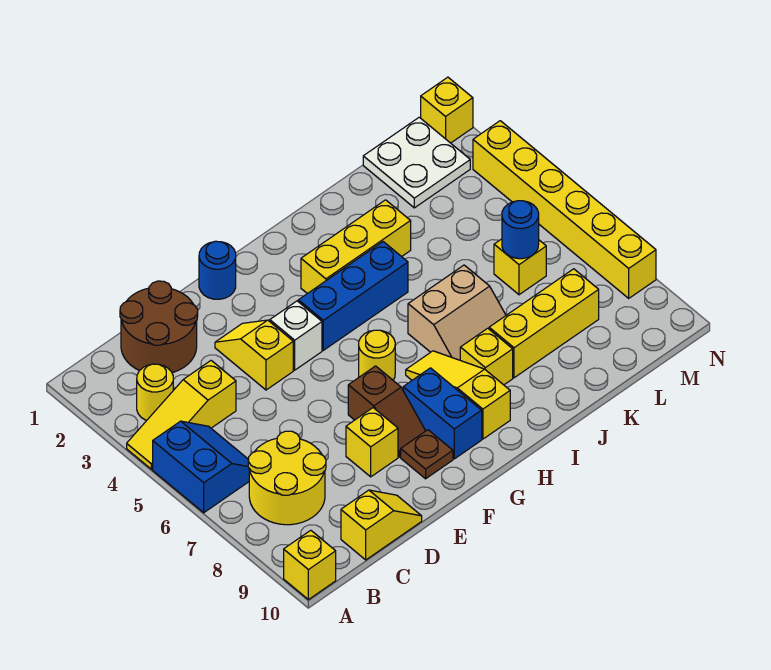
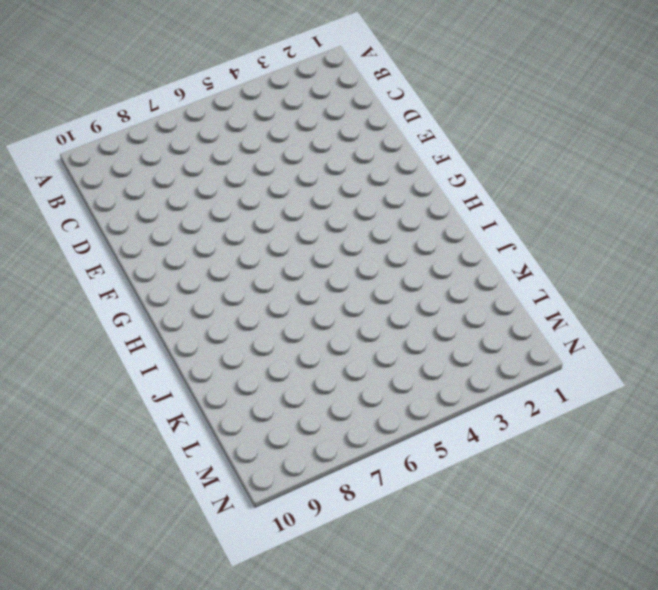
none -> yellow slope A4:C4 level 1 top C
none -> blue slope A5:B6 level 1 top A
none -> yellow brick A10 level 1

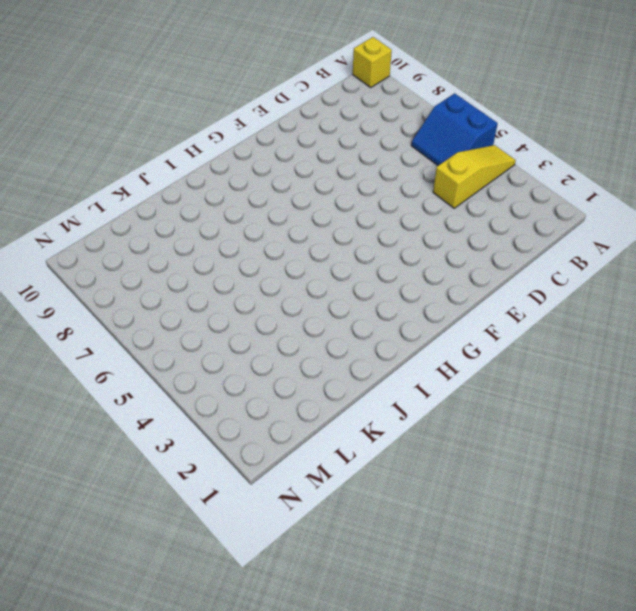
none -> yellow round brick B3 level 1
none -> yellow round brick B7:C8 level 1
none -> brown round brick C1:D2 level 1

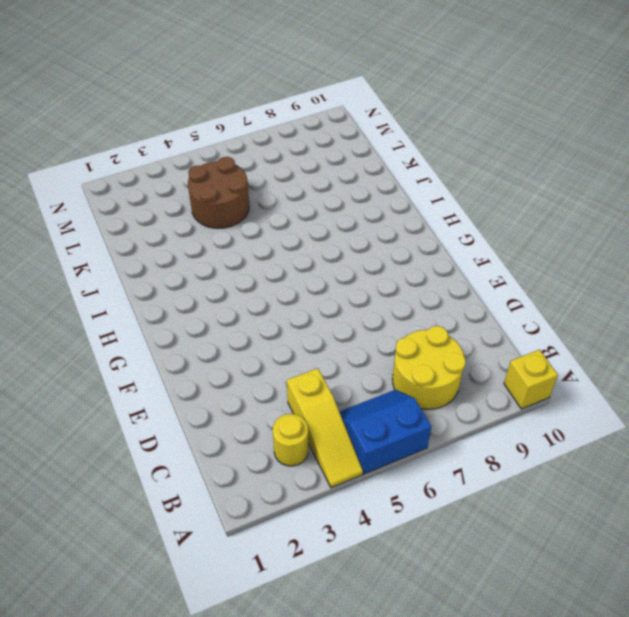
brown round brick K4:L5 level 1 -> brown round brick C1:D2 level 1
none -> yellow slope C10:D10 level 1 top C
none -> yellow slope E3:E4 level 1 top 4
none -> yellow brick E8 level 1

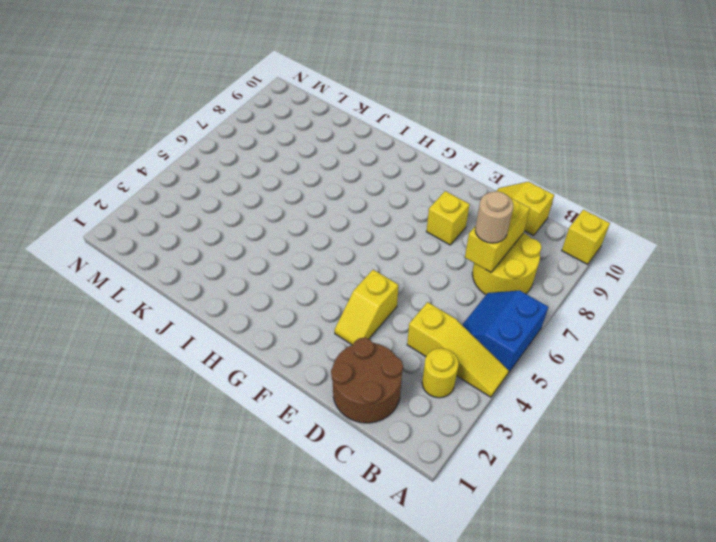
yellow brick C7:C8 level 2 -> none
tan round brick C7 level 3 -> none
none -> blue round brick F1 level 1
none -> white brick F4 level 1
none -> brown slope F7:F8 level 1 top 7

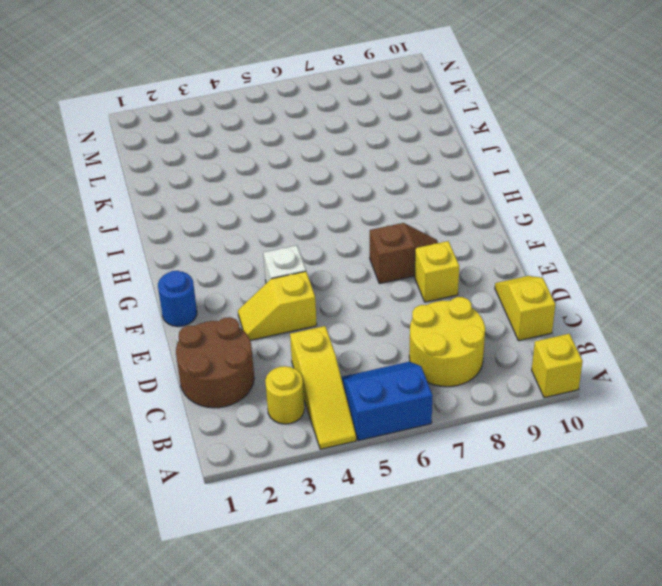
none -> brown plate F9 level 1
none -> blue brick G4:I4 level 1
none -> yellow round brick G6 level 1

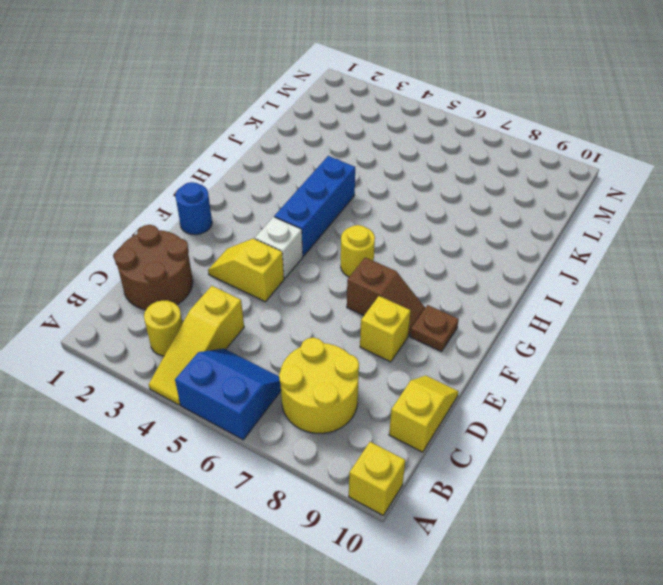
none -> blue brick G8:G9 level 1
none -> yellow brick H3:J3 level 1
none -> yellow slope H7:H9 level 1 top 9

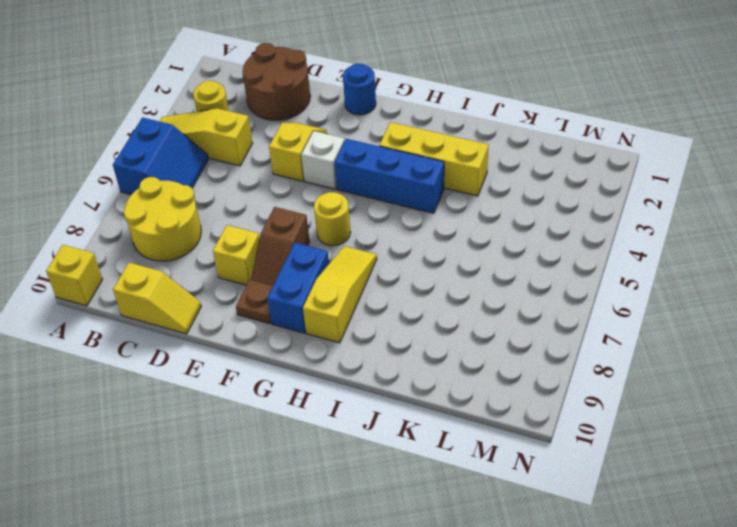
none -> tan slope I6:J7 level 1 top 6
none -> yellow brick I8 level 1
none -> yellow brick J8:L8 level 1

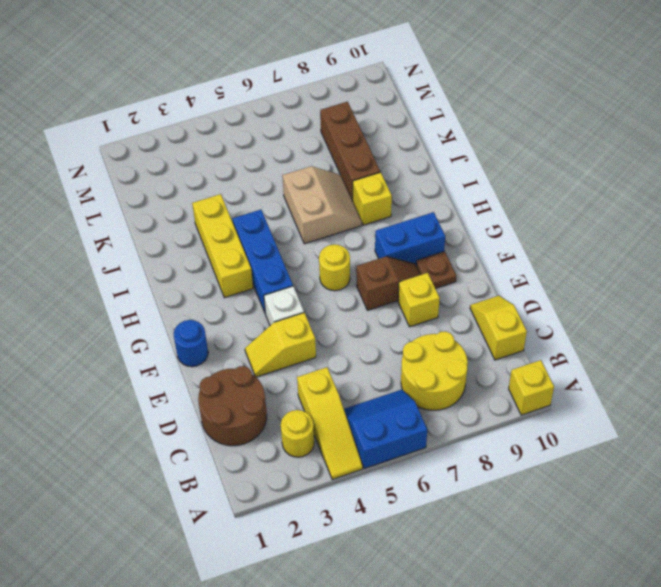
brown brick J8:L8 level 1 -> yellow brick J8:L8 level 1
none -> yellow slope H7:H9 level 1 top 9
none -> white plate L1:M2 level 1
none -> yellow brick L6 level 1

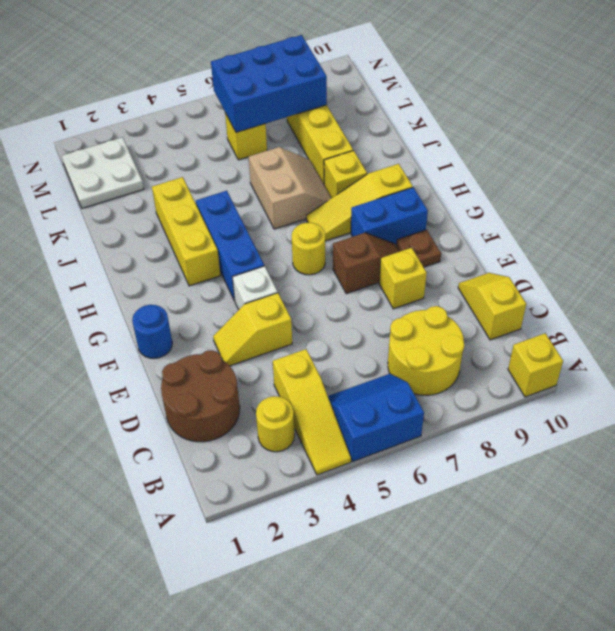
blue brick L6:M8 level 2 -> blue round brick L6 level 2
none -> yellow brick N1 level 1
none -> yellow brick N3:N8 level 1

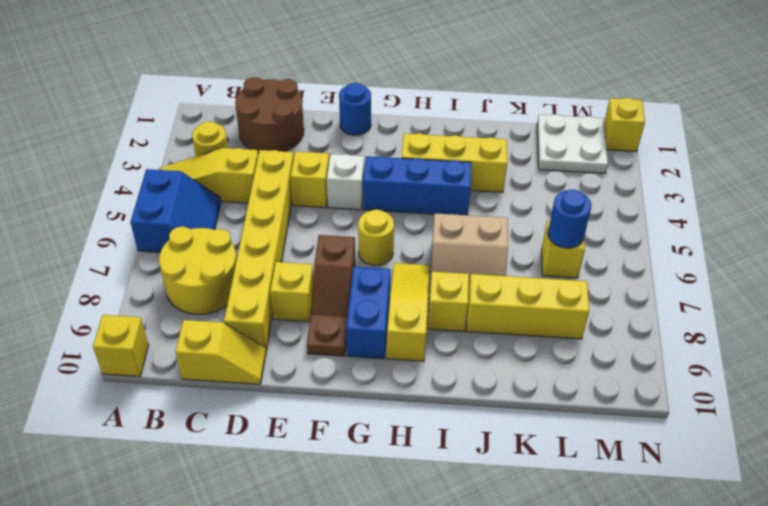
yellow brick D4:D9 level 1 -> yellow brick N3:N8 level 1

